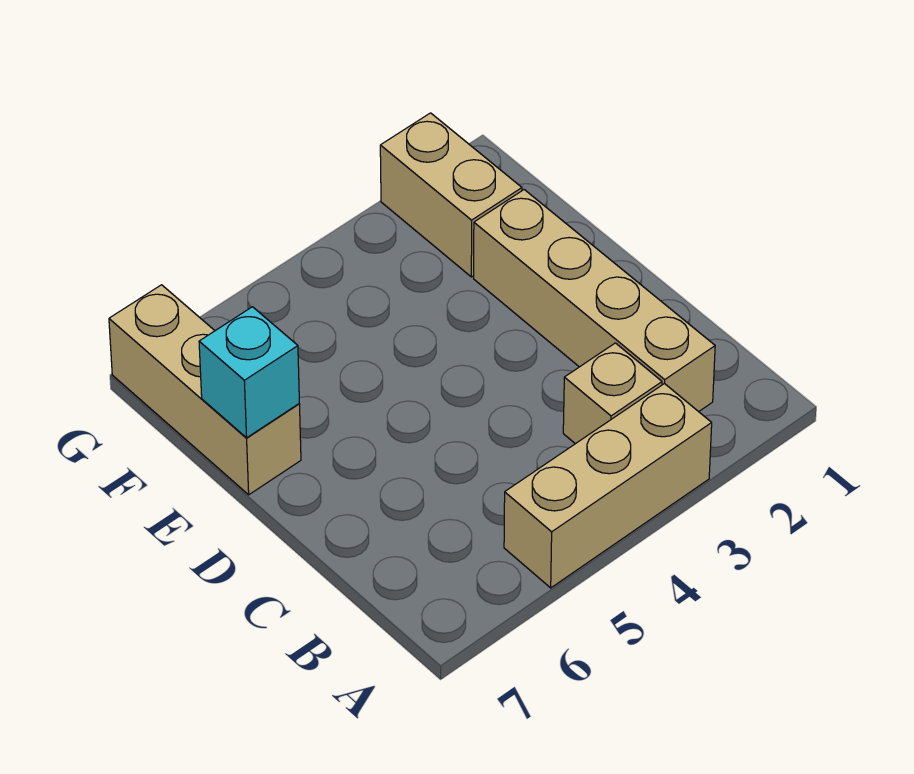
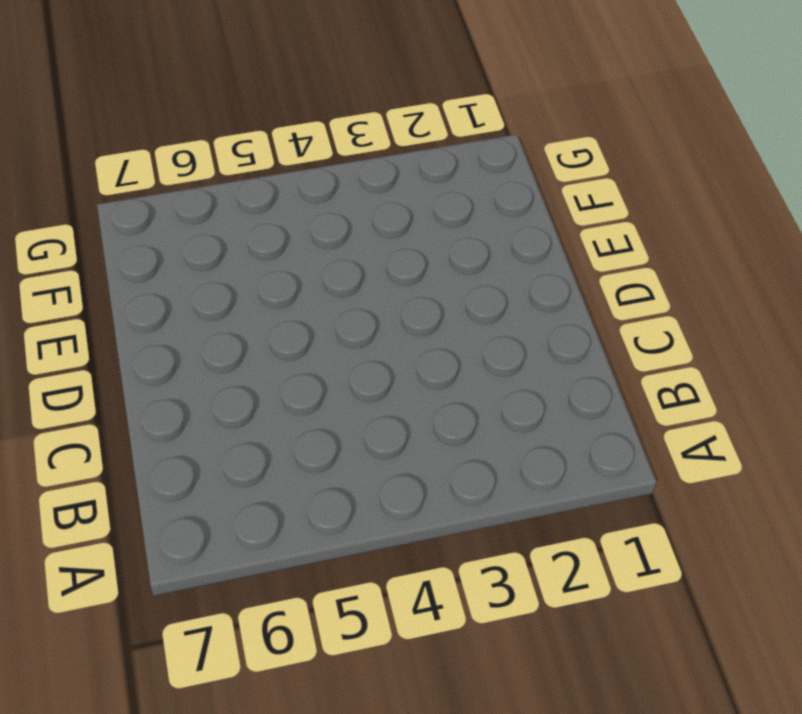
none -> tan brick A3:A5 level 1
none -> tan brick B2:E2 level 1

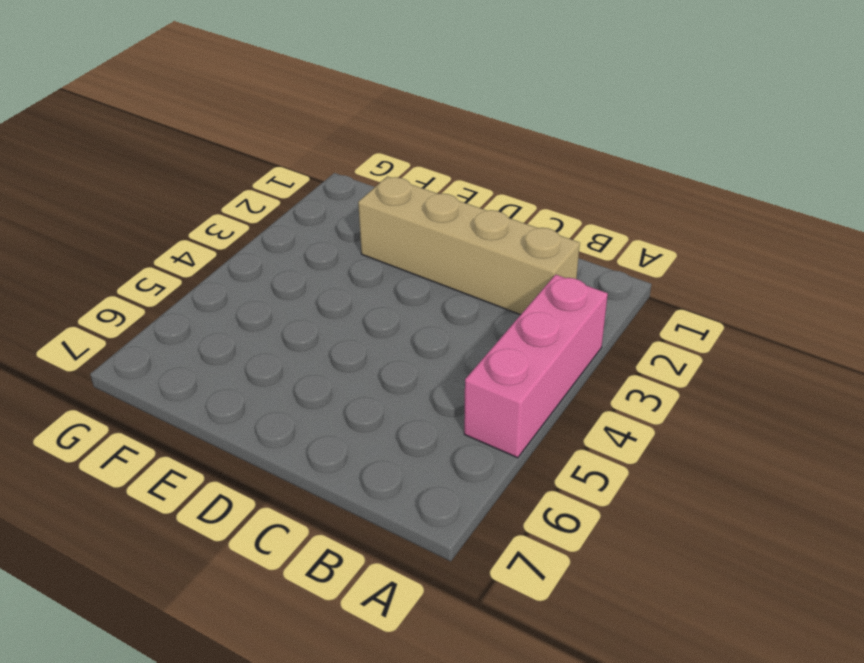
pink brick A3:A5 level 1 -> tan brick A3:A5 level 1
none -> tan brick B3 level 1
none -> tan brick E7:G7 level 1

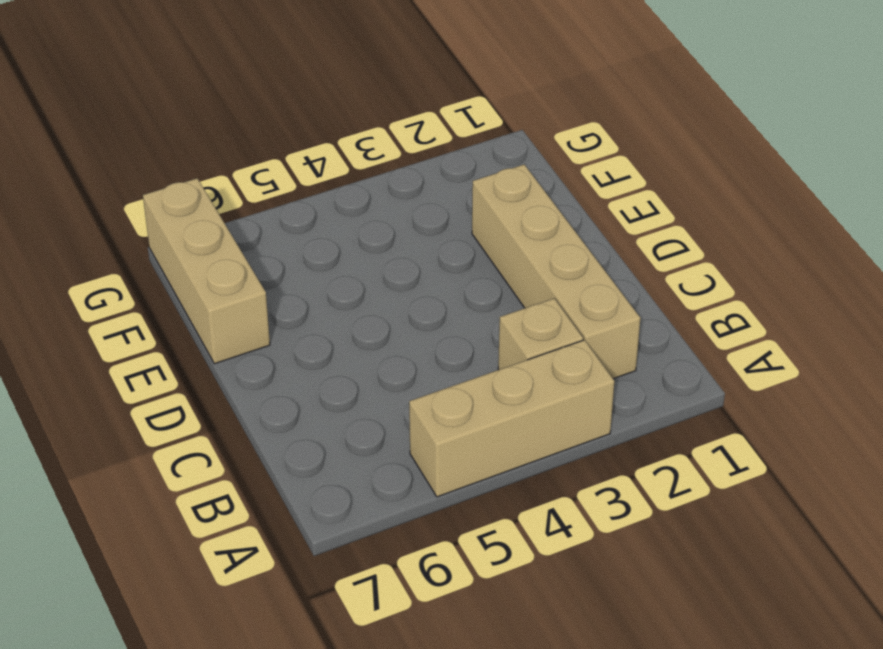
none -> tan brick F2:G2 level 1
none -> cyan brick E7 level 2

